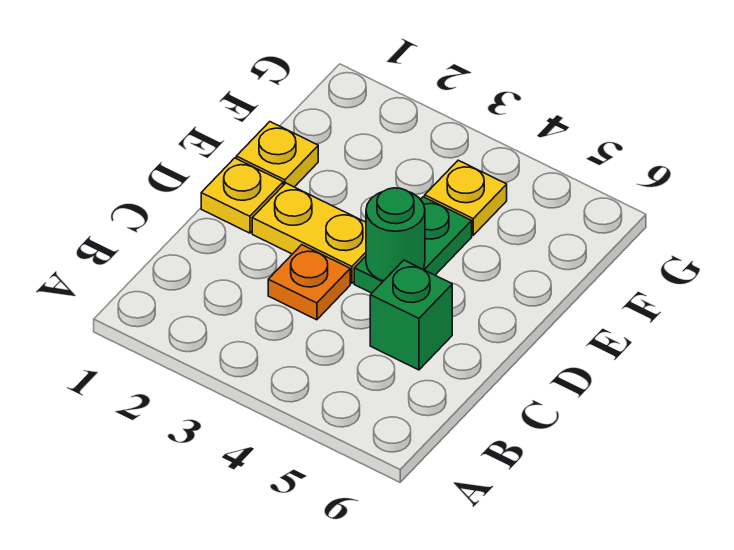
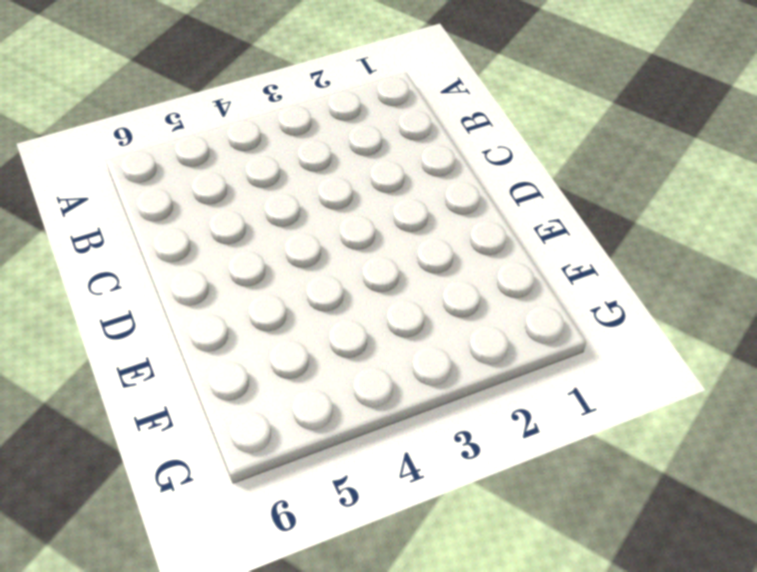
none -> orange plate C3 level 1
none -> green brick C5 level 1

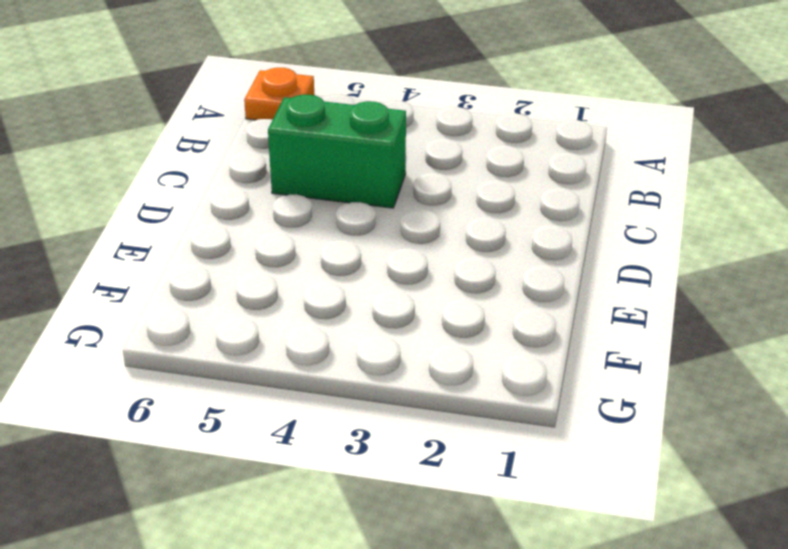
orange plate A6 level 1 -> orange plate C3 level 1
green brick C4:C5 level 1 -> green brick C5 level 1
none -> yellow plate D1 level 1
none -> yellow plate D2:D3 level 1

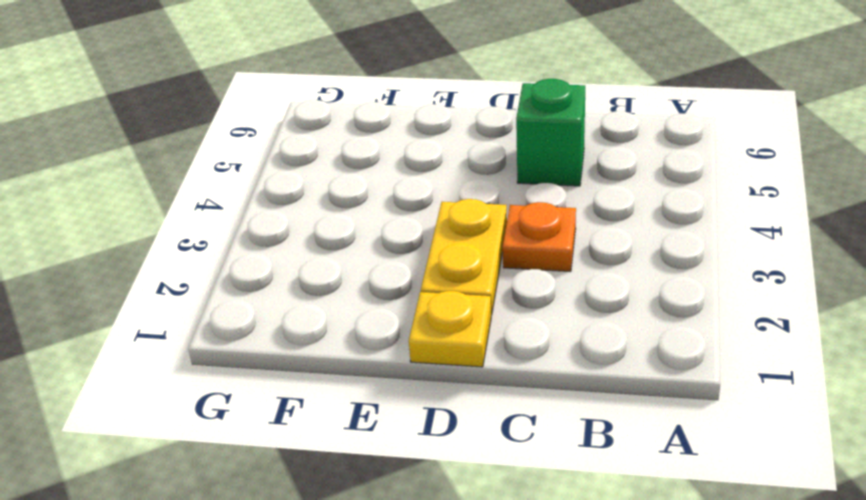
none -> green plate D4:E4 level 1
none -> yellow plate E1 level 1

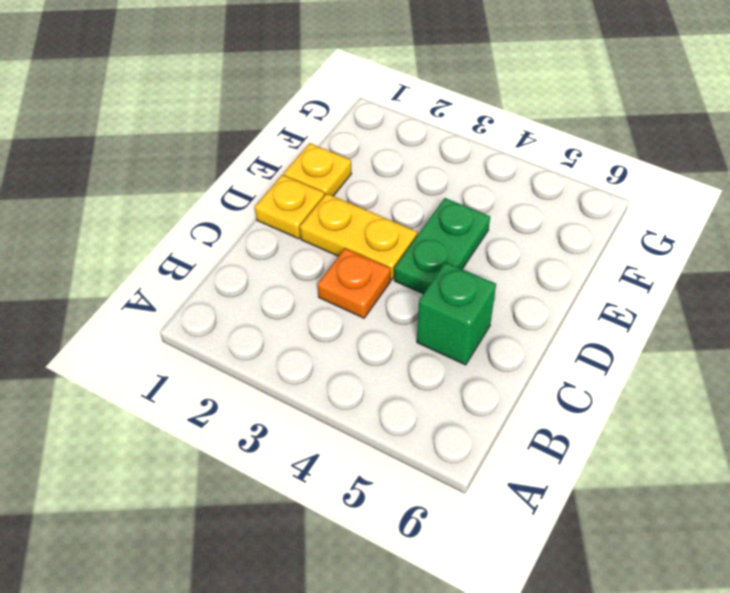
none -> yellow plate F4 level 1
none -> green round brick D4 level 2

